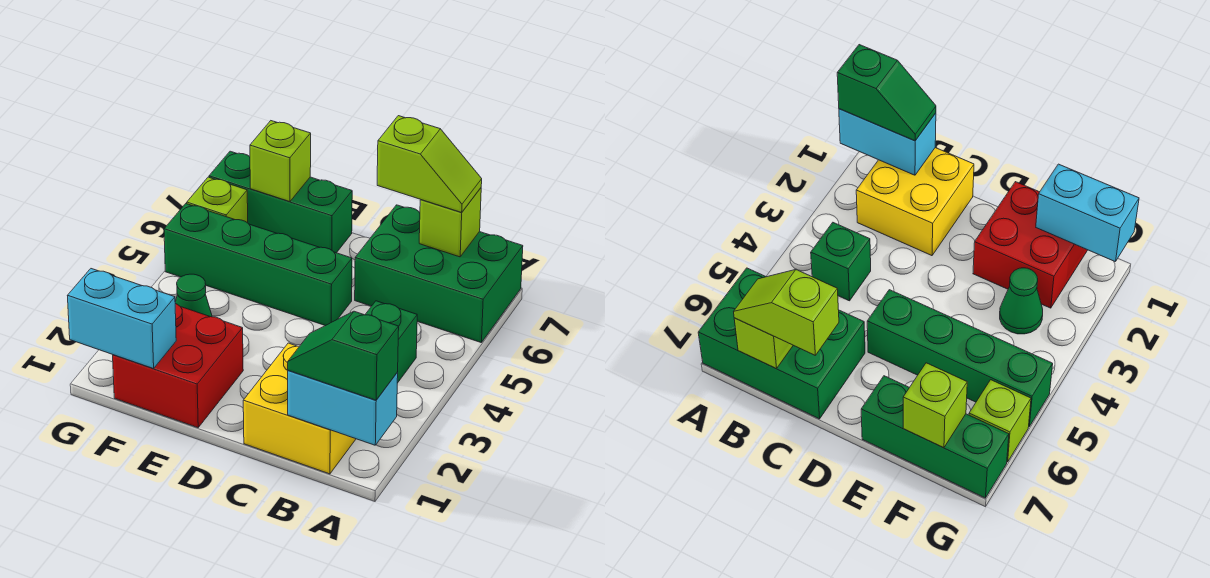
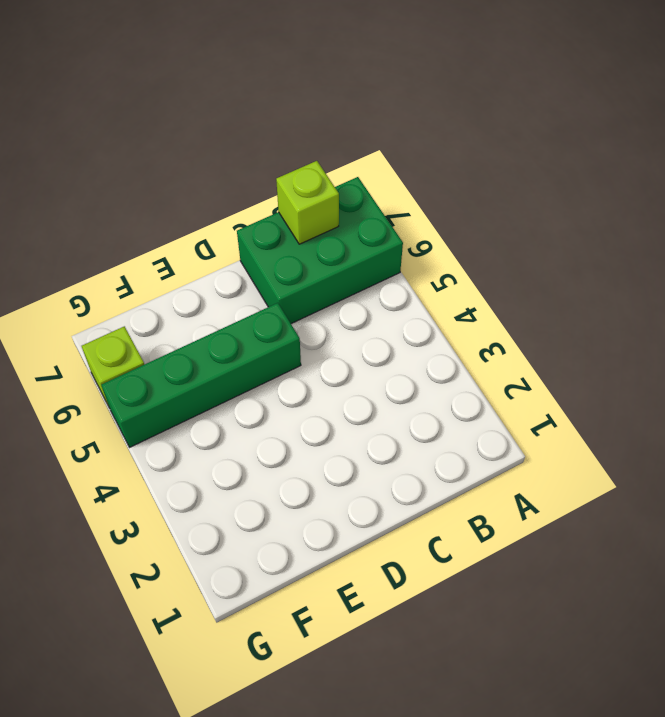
none -> yellow brick B1:C2 level 1
none -> green brick B4 level 1
none -> red brick E1:F2 level 1

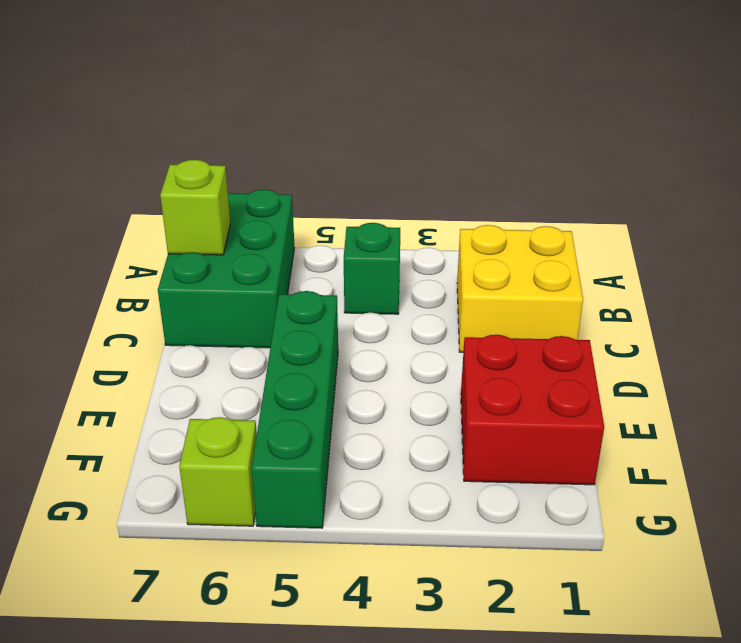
none -> green brick E7:G7 level 1
none -> green cone F3 level 1
none -> cyan brick A1:B1 level 2

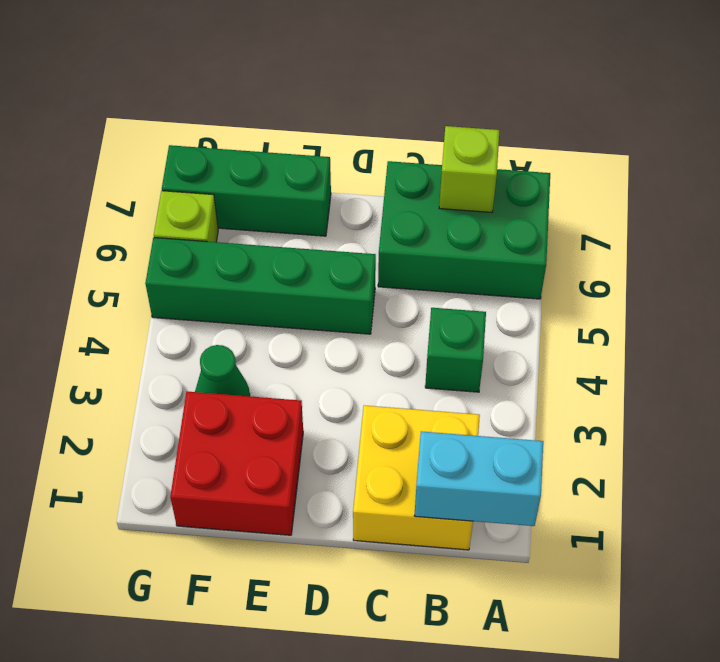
none -> cyan brick F1:G1 level 2
none -> lime brick F7 level 2
none -> green slope A1:B1 level 3 top A

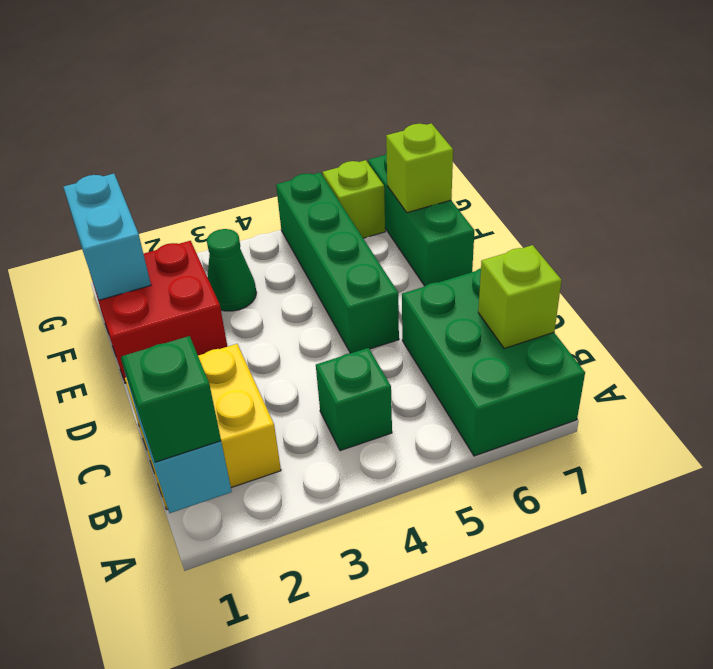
none -> lime slope B7:C7 level 3 top C

